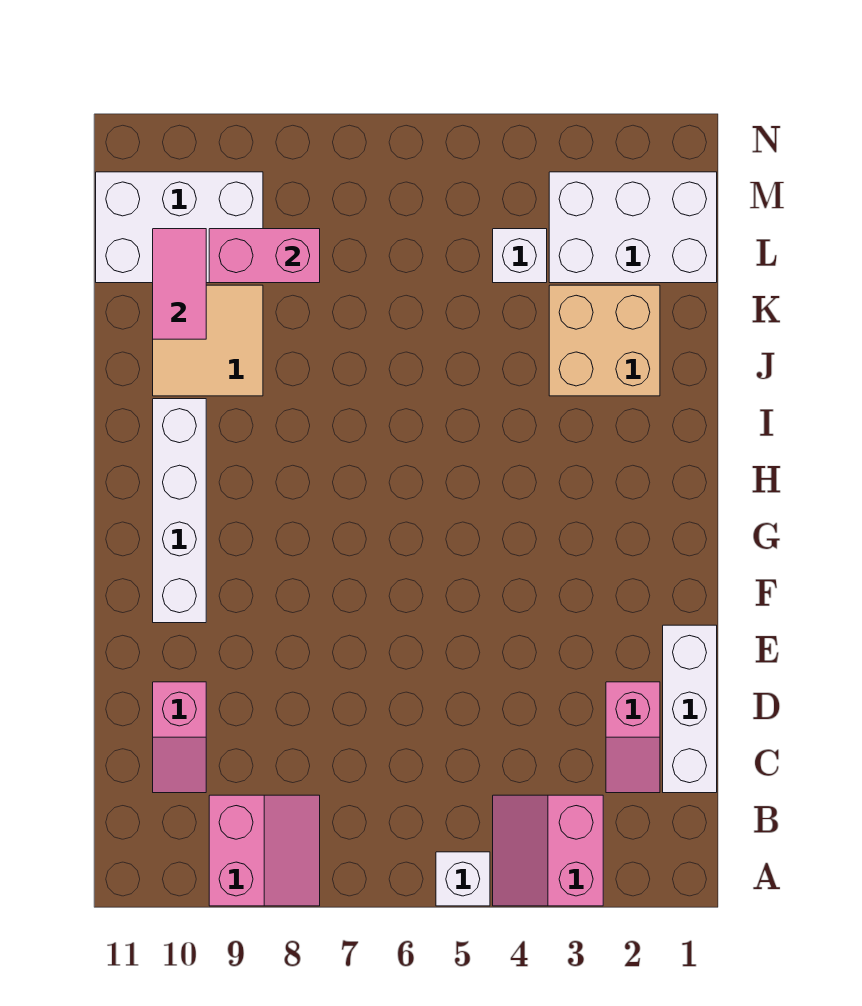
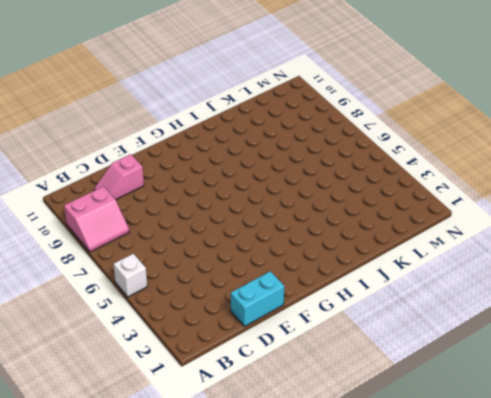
cyan brick D1:E1 level 1 -> white brick C1:E1 level 1
none -> pink slope A3:B4 level 1 top 3
none -> pink slope C2:D2 level 1 top D
none -> white brick F10:I10 level 1

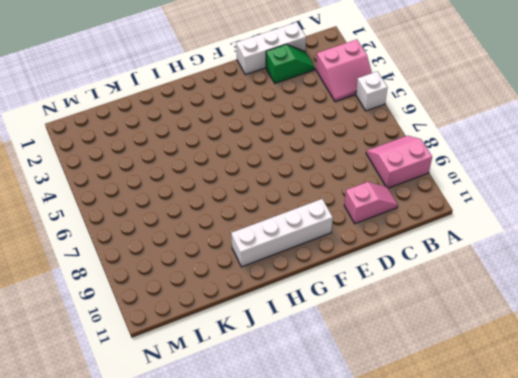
green slope C2:D2 level 1 top D -> pink slope C2:D2 level 1 top D
none -> tan brick J2:K3 level 1
none -> tan tile J9:K10 level 1
none -> white brick L1:M3 level 1

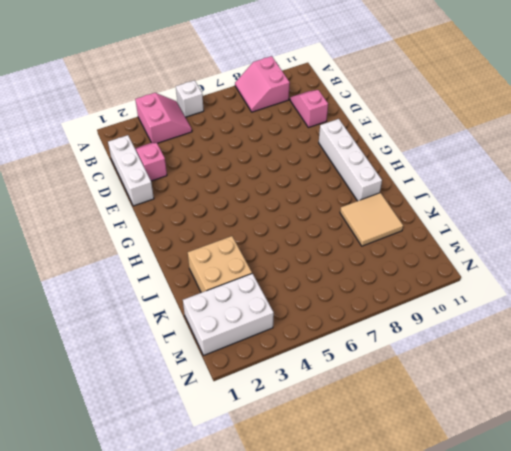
none -> white brick L4 level 1
none -> white brick L9:M11 level 1
none -> pink tile K10:L10 level 2

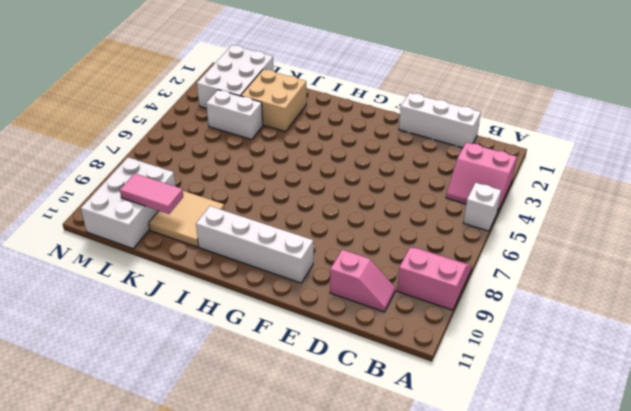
white brick K4:L4 level 1 -> white brick L4 level 1
none -> pink slope C2:D2 level 1 top D
none -> pink brick L8:L9 level 2

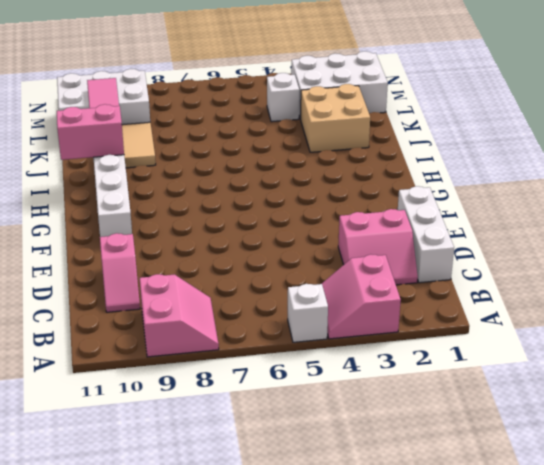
pink slope C2:D3 level 1 top D -> pink slope C2:D2 level 1 top D
pink brick I10:I11 level 2 -> pink brick L8:L9 level 2

